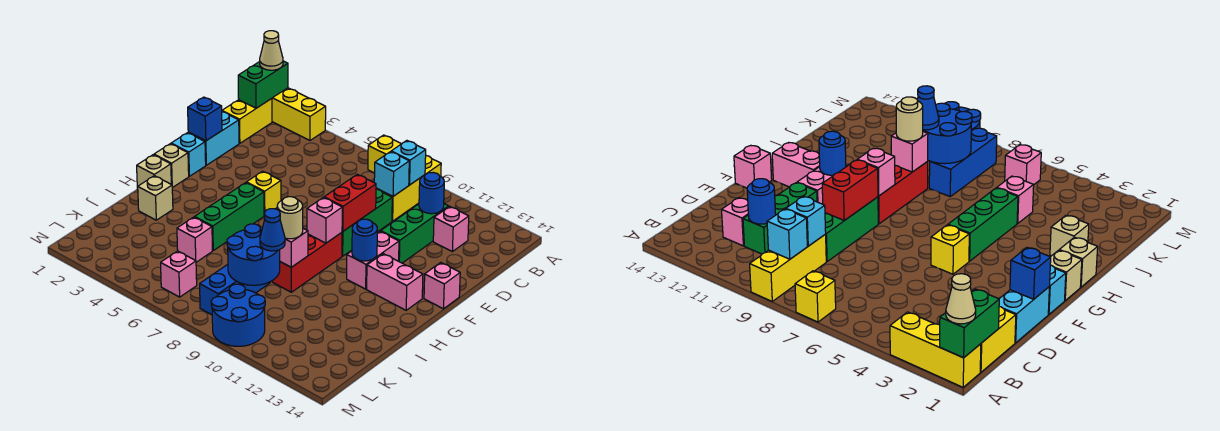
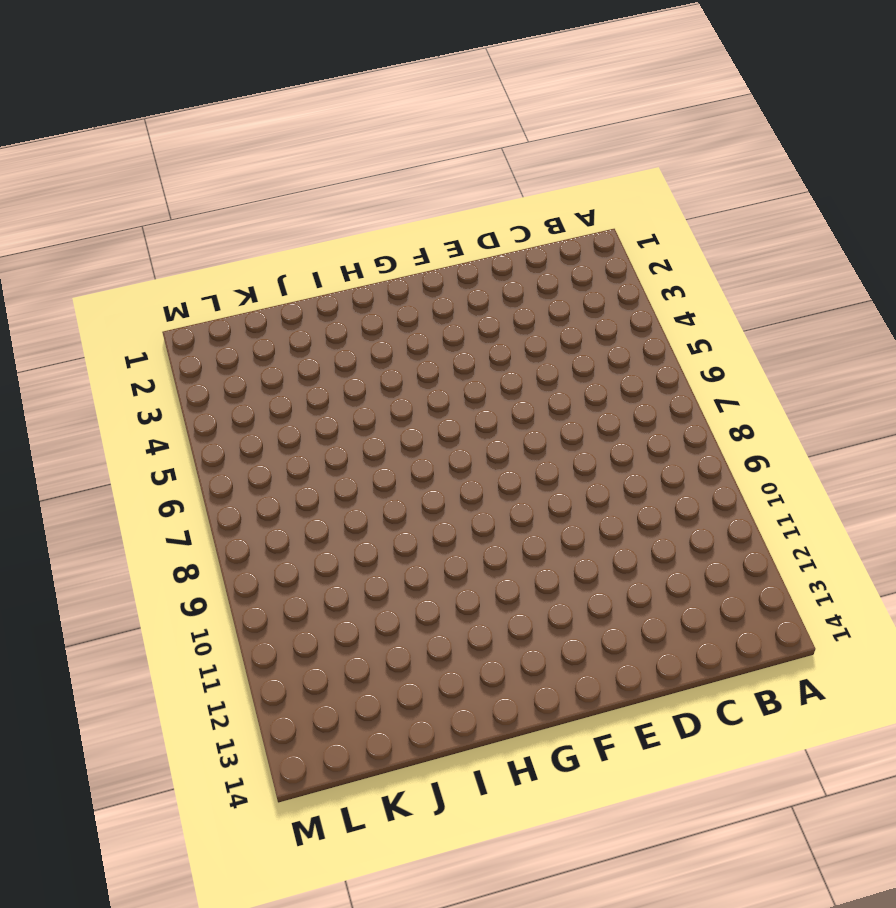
none -> yellow brick A1:A3 level 1
none -> yellow brick A7 level 1
none -> yellow brick A9:C9 level 1
none -> yellow brick B1:C1 level 1

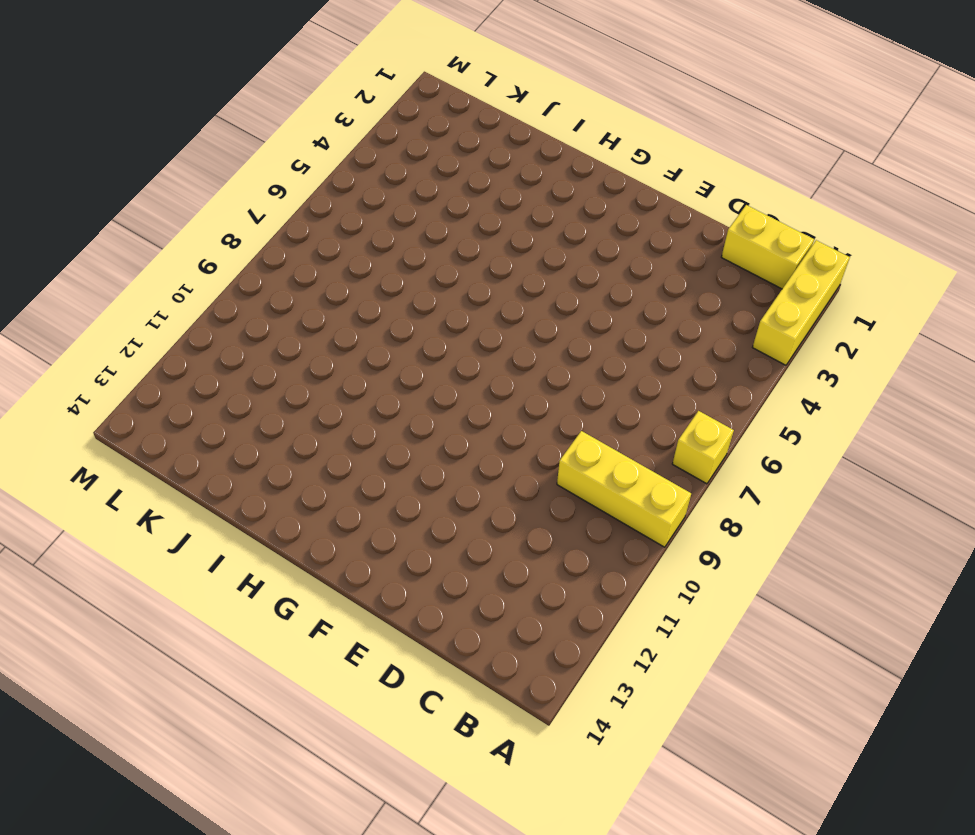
none -> green brick C11:E11 level 1
none -> pink brick C12 level 1
none -> cyan brick D1:E1 level 1
none -> green brick D9:F9 level 1

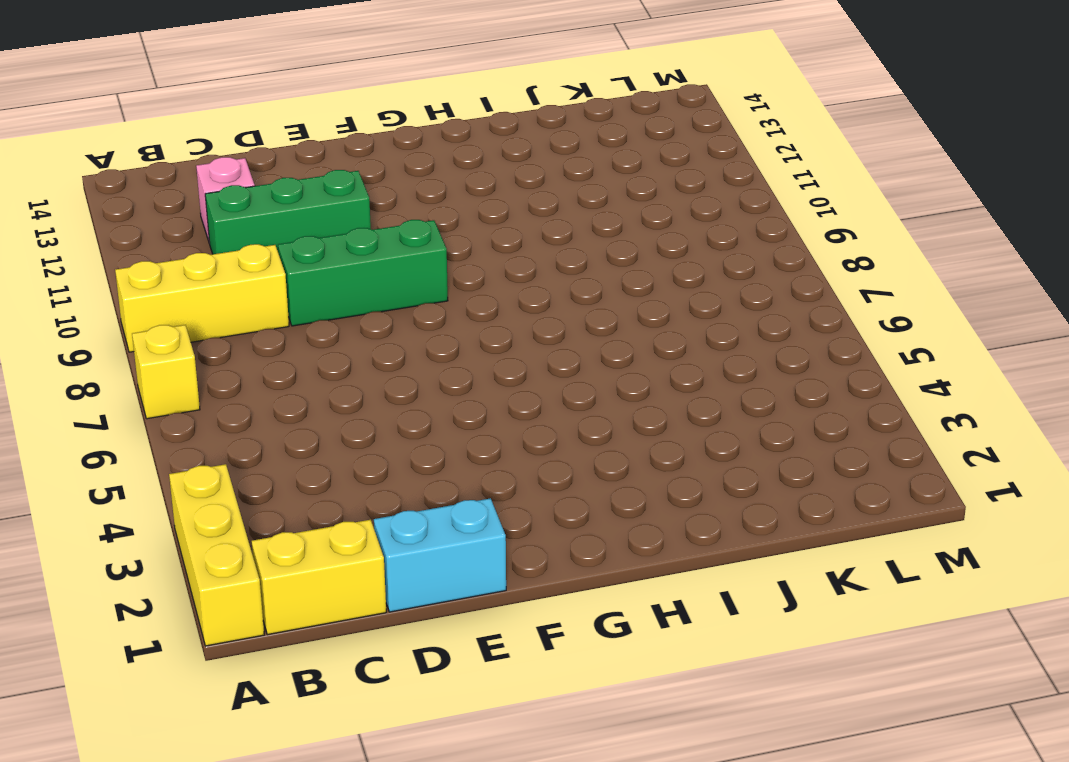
none -> cyan brick F1 level 1
none -> yellow brick F5 level 1
none -> pink brick F11:G11 level 1
none -> pink brick F14 level 1

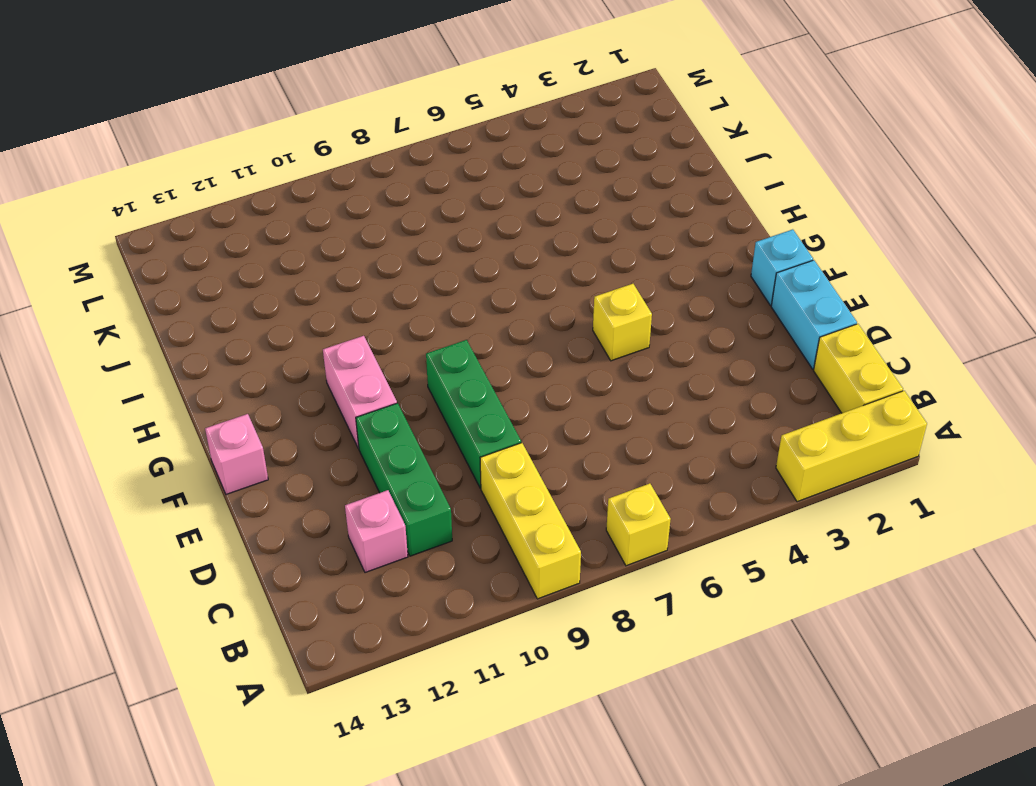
none -> tan brick G1 level 1
none -> green brick G5:I5 level 1
none -> red brick G9:I9 level 1
none -> pink brick G12:G13 level 1

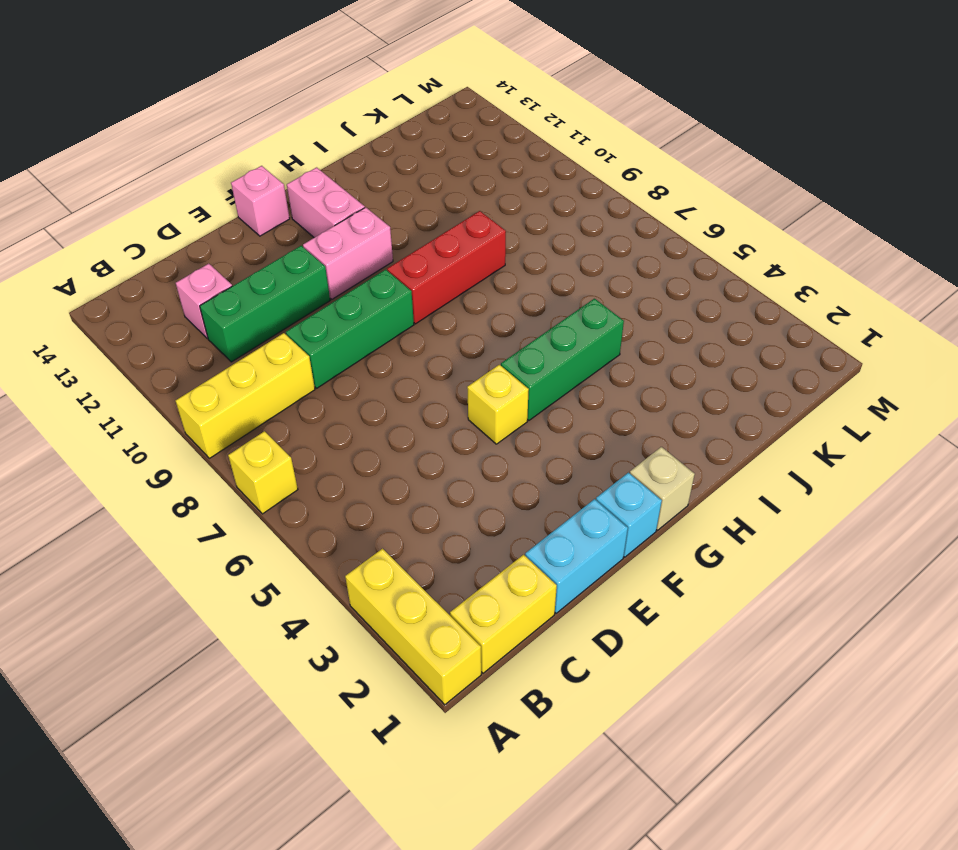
none -> tan brick H1 level 1
none -> tan brick I2 level 1
none -> pink brick J5 level 1
none -> blue brick J8:L8 level 1

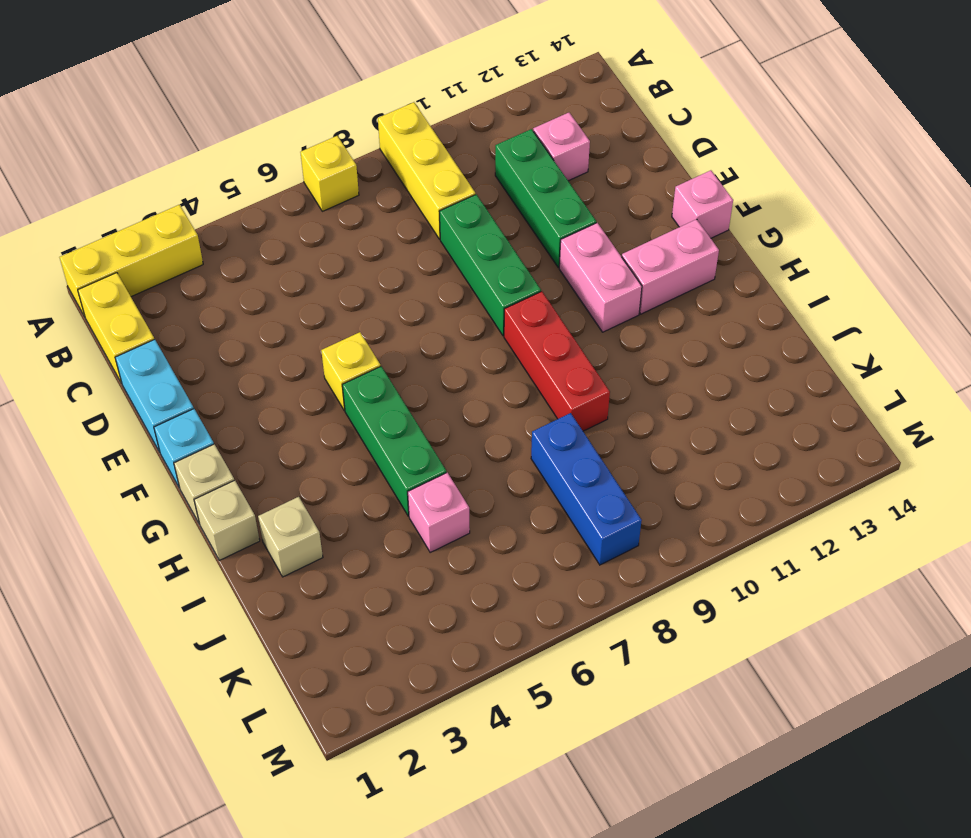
none -> pink brick L6 level 1
none -> blue round brick L9:M10 level 1
none -> green brick A1:B1 level 2
none -> cyan brick B9 level 2

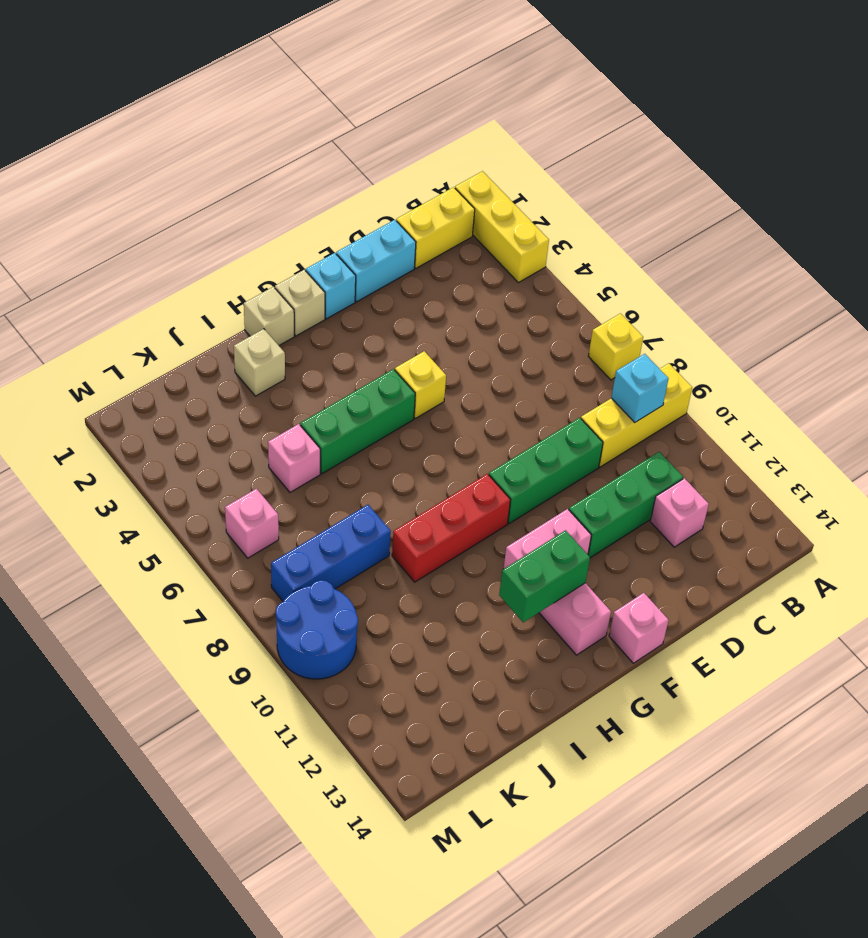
green brick G12:H12 level 2 -> green brick A1:B1 level 2
none -> cyan brick C9 level 2
none -> blue round brick C11 level 2
none -> blue brick E1 level 2
none -> red brick E9:F9 level 2

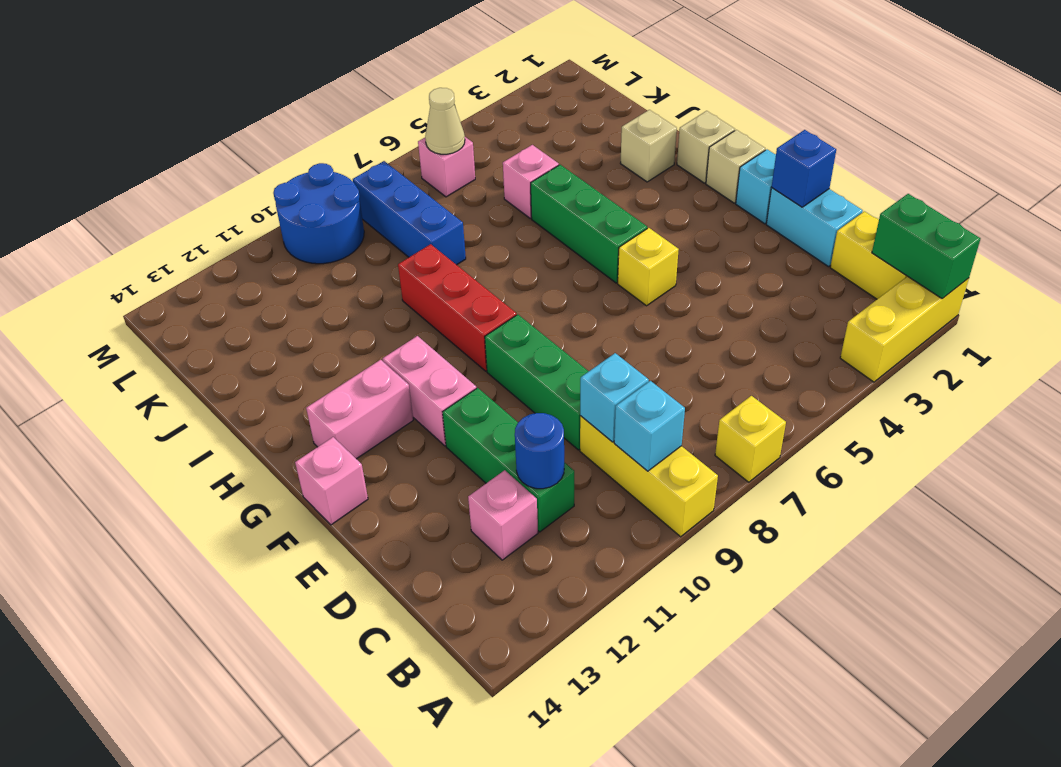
tan cone L6 level 2 -> tan cone A1 level 3
none -> red brick E9:F9 level 2
none -> pink brick G9 level 2
none -> blue round brick G11 level 2
none -> pink brick I9 level 2

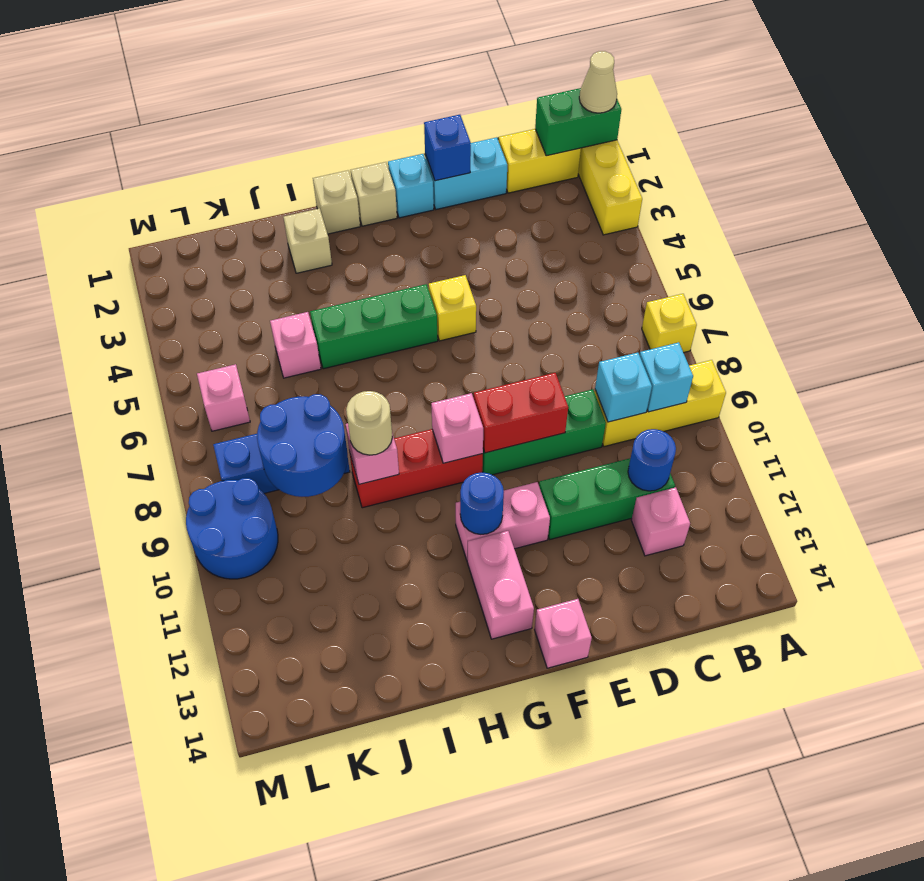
none -> blue cone J9 level 3

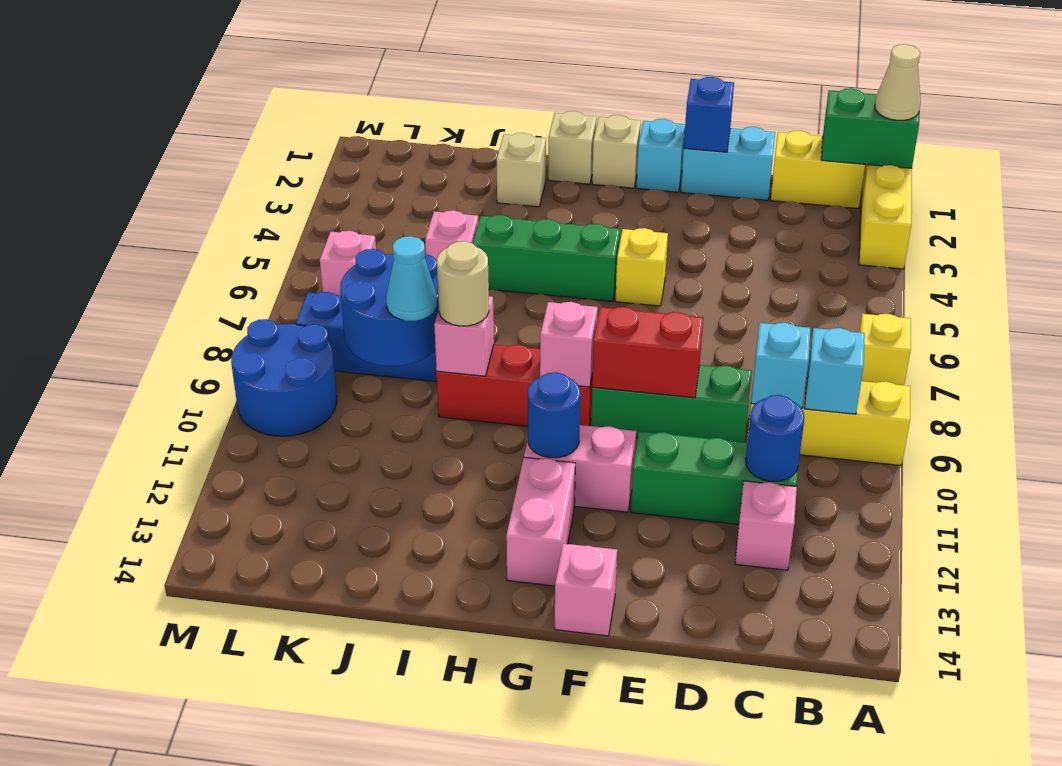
cyan cone J9 level 3 -> blue cone J9 level 3

